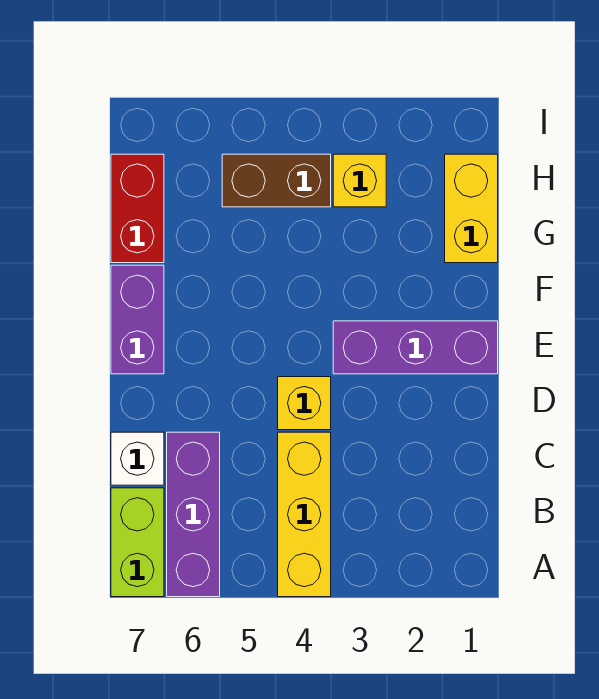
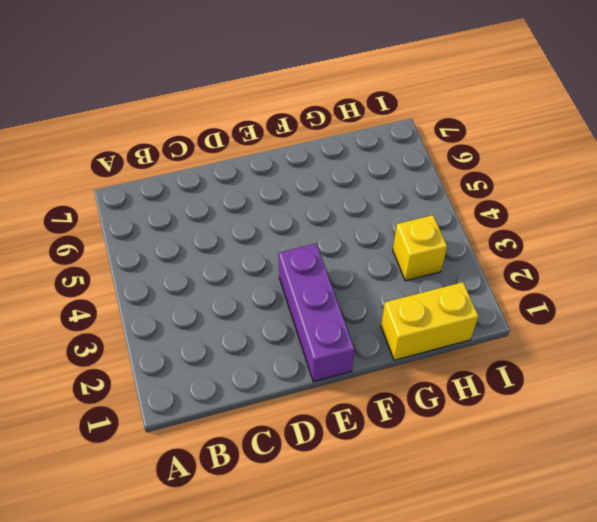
none -> yellow brick A4:C4 level 1
none -> purple brick A6:C6 level 1

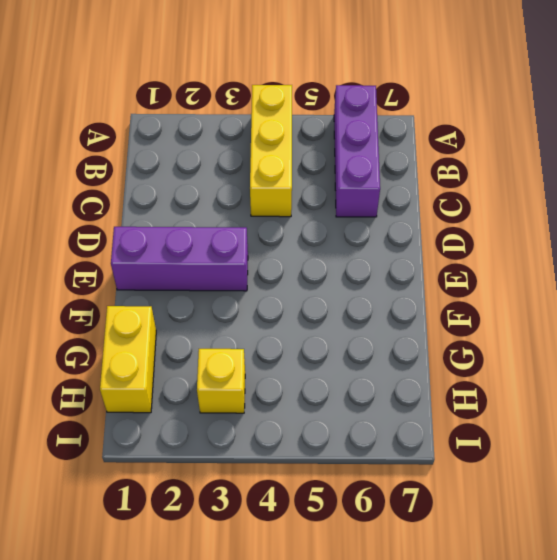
none -> lime brick A7:B7 level 1
none -> white brick C7 level 1

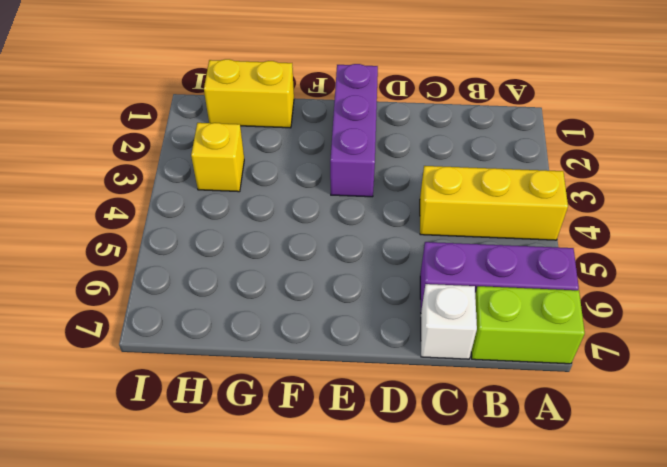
none -> yellow brick D4 level 1
none -> purple brick E7:F7 level 1

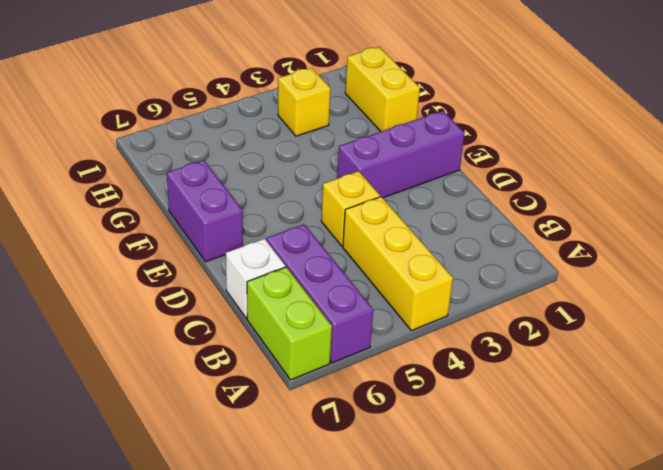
none -> red brick G7:H7 level 1
none -> brown brick H4:H5 level 1

